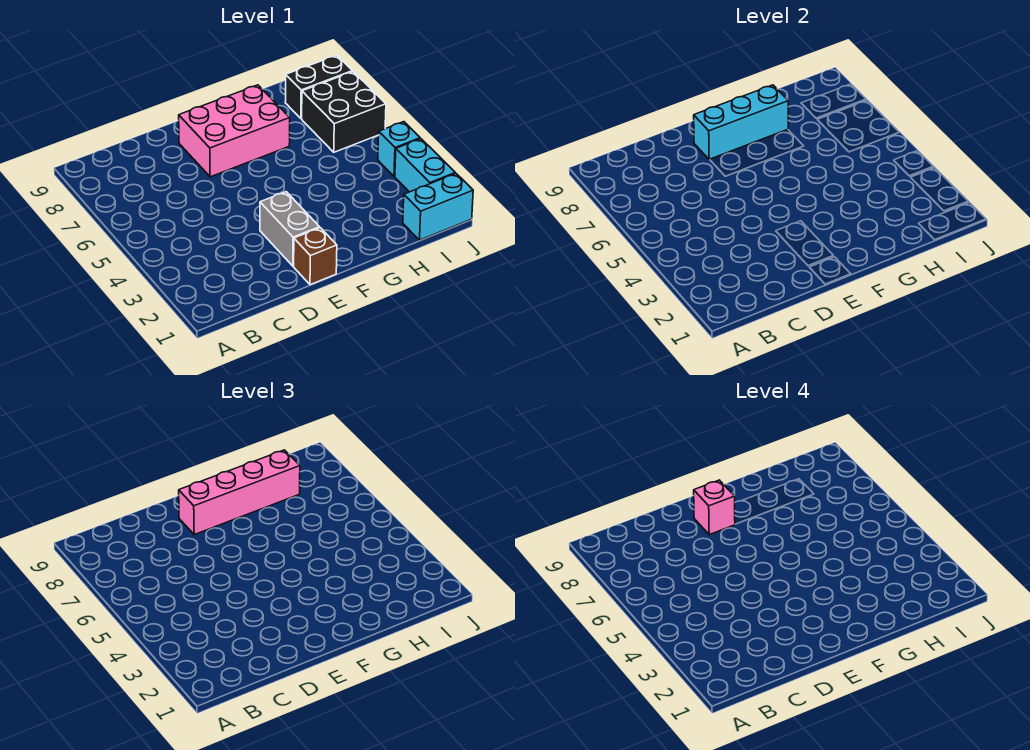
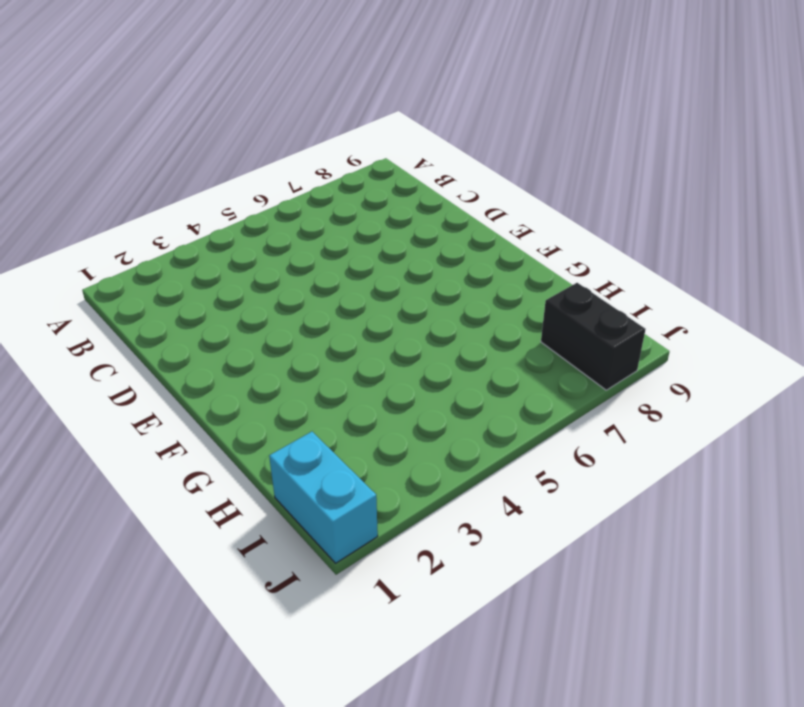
none -> brown brick E1 level 1
none -> grey brick E2:E3 level 1

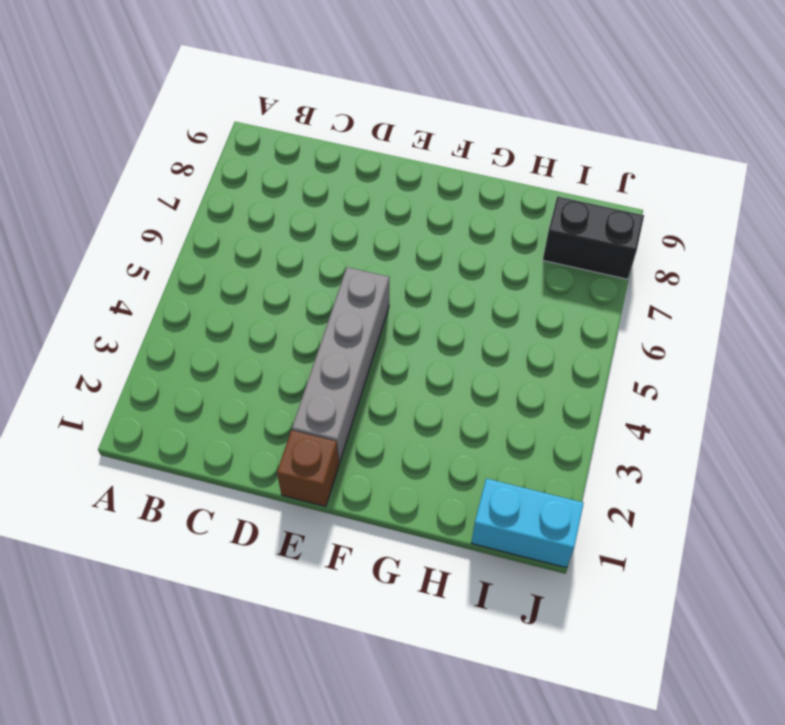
grey brick E2:E5 level 1 -> grey brick E2:E3 level 1
none -> pink brick E7:G8 level 1
none -> black brick I6:J7 level 1

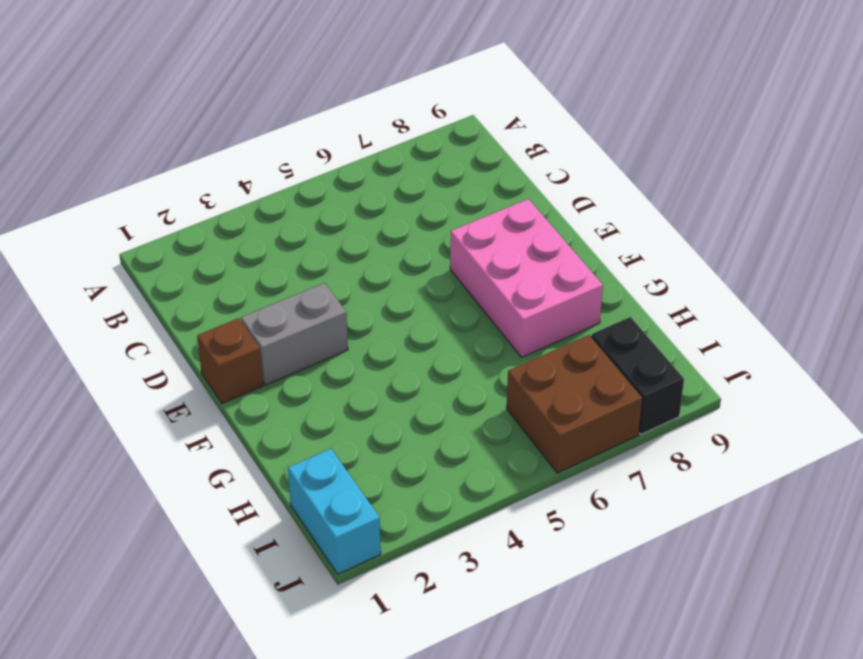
brown brick I6:J7 level 1 -> black brick I6:J7 level 1
none -> cyan brick J2:J3 level 1
none -> cyan brick J4 level 1

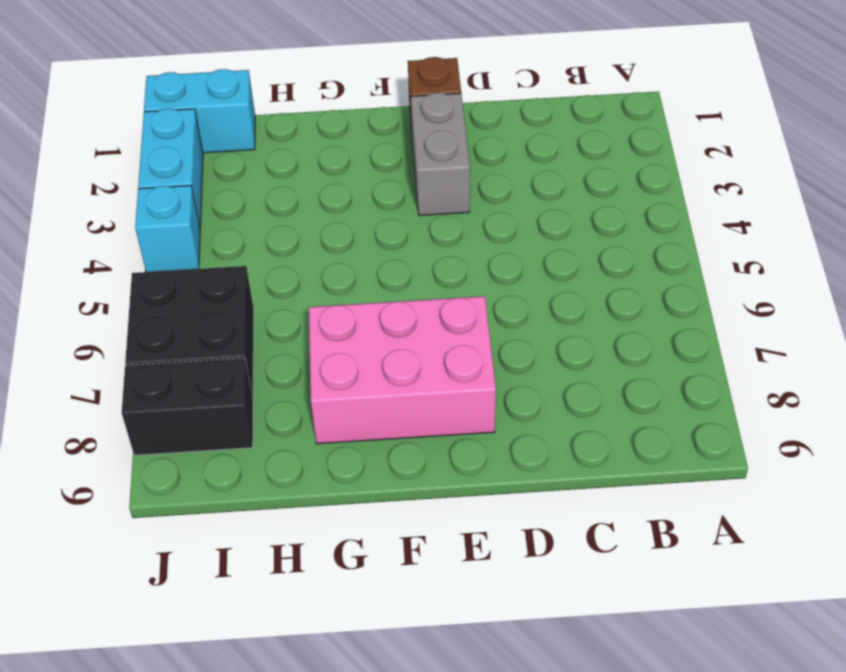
none -> cyan brick E8:G8 level 2
none -> pink brick E8:H8 level 3

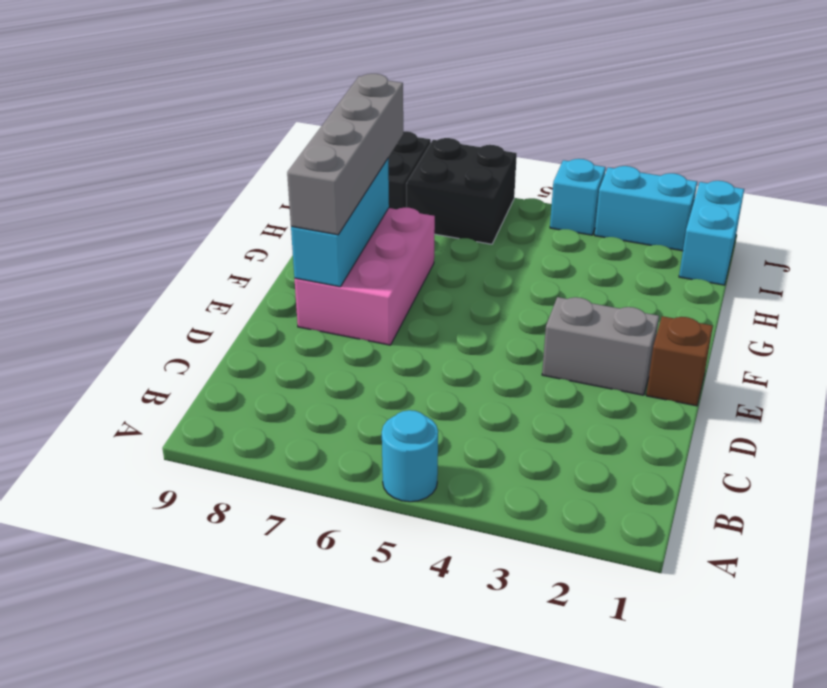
cyan round brick A5 level 1 -> none
grey brick E8:H8 level 3 -> pink brick E8:H8 level 3
none -> pink brick E8 level 4

